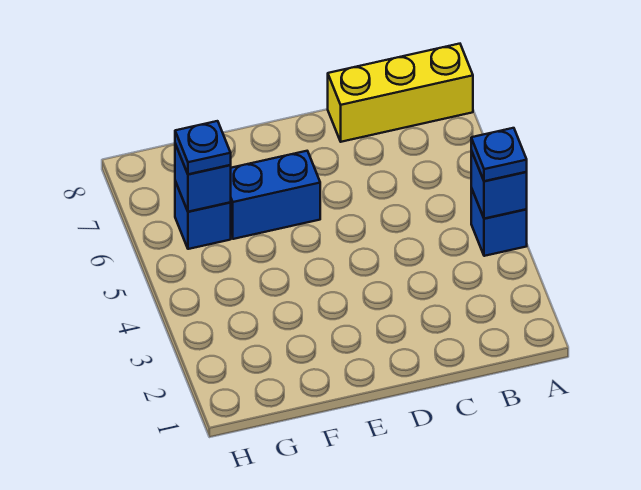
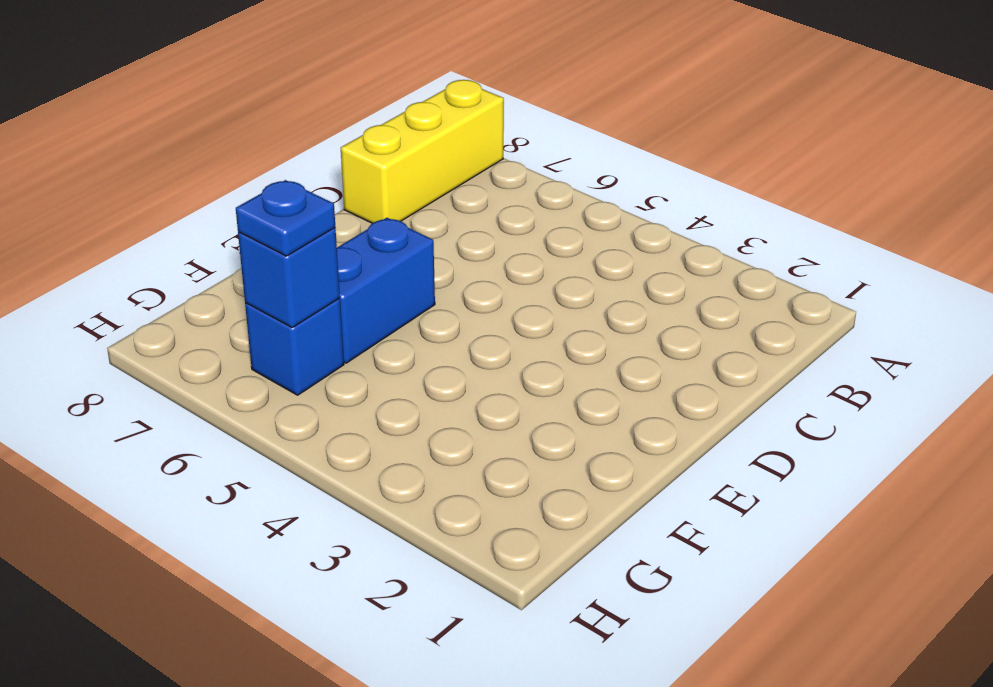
none -> blue brick A4 level 1
none -> blue brick A4 level 2

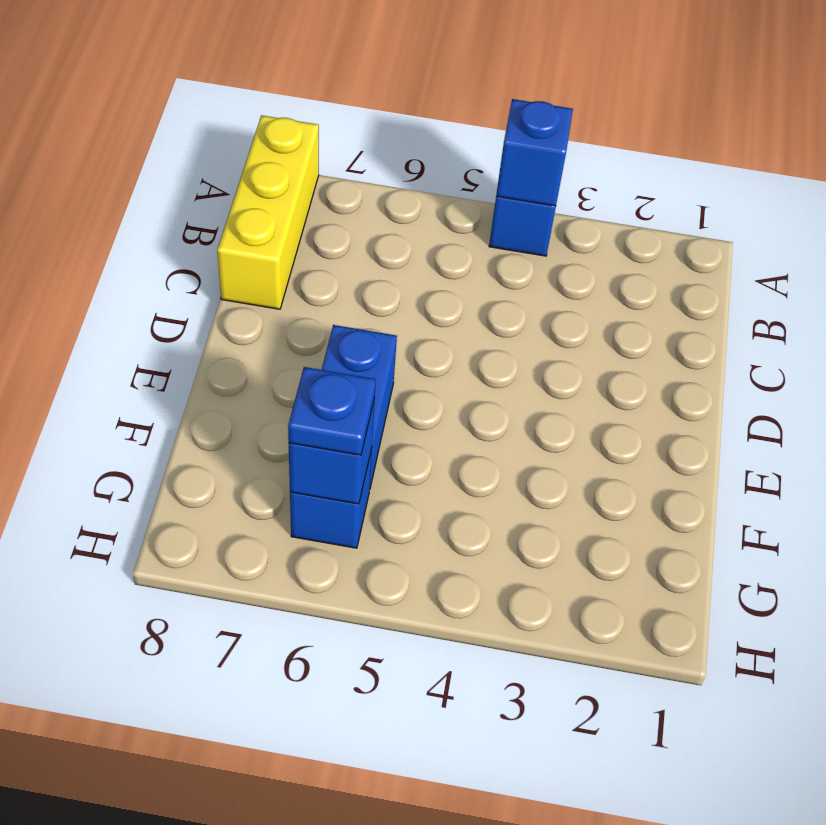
none -> blue plate A4 level 3

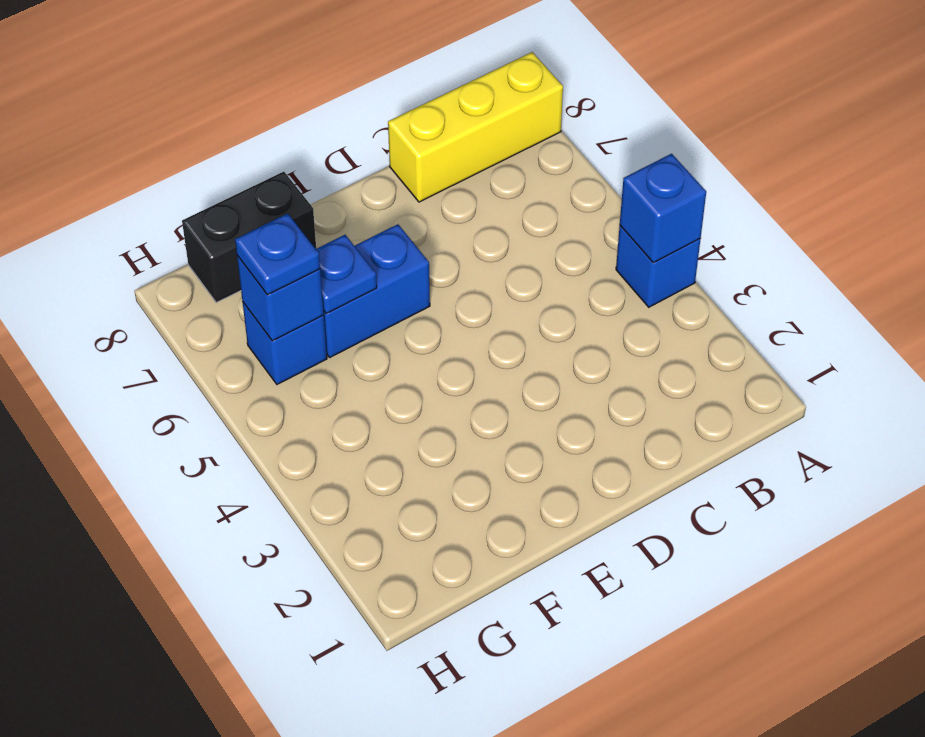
blue plate F6 level 2 -> blue plate A4 level 3
black brick F8:G8 level 1 -> none

